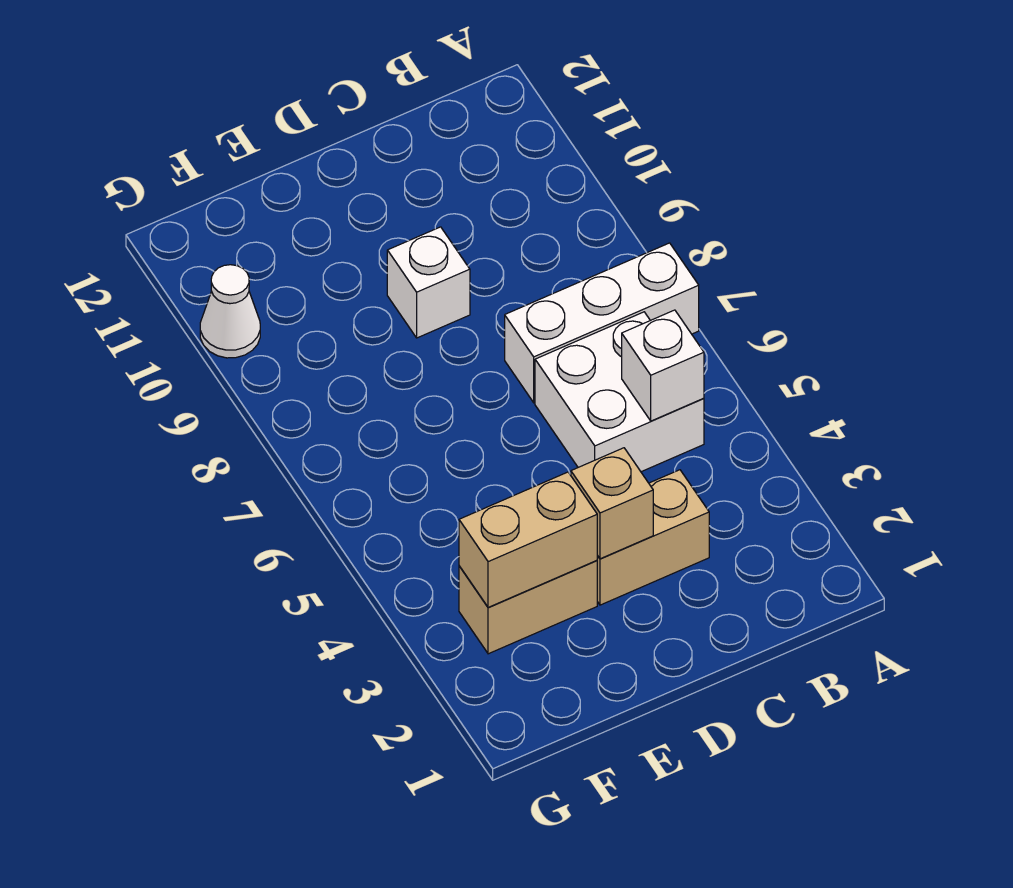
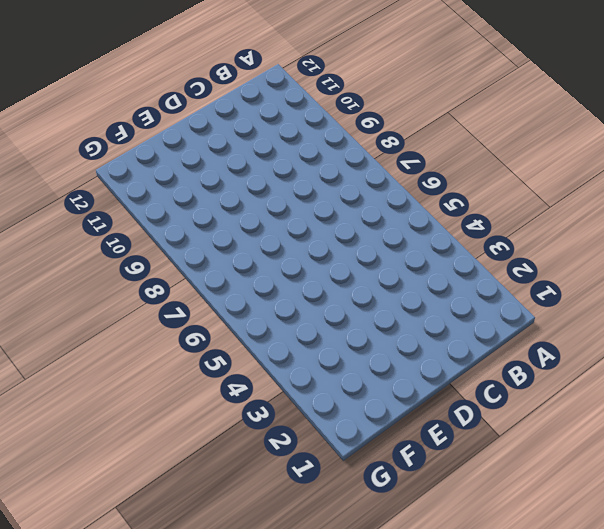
none -> white brick A7:C7 level 1
none -> white brick B5:C6 level 1

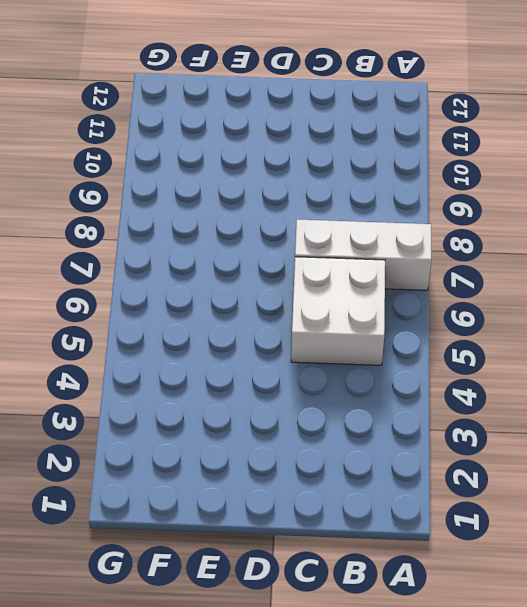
none -> tan brick C3:D3 level 1
none -> white brick D9 level 1

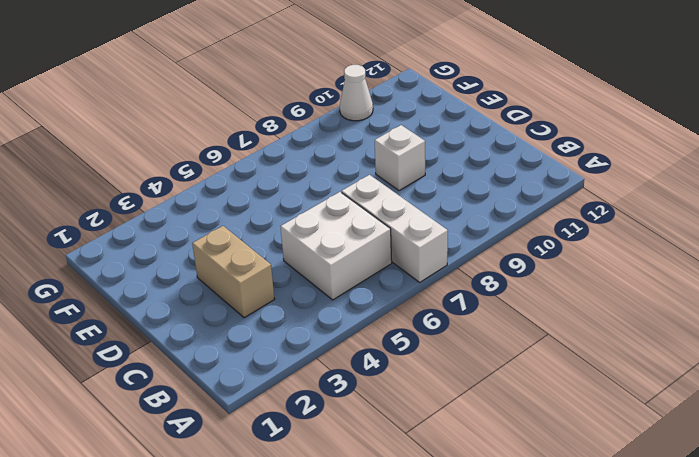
none -> tan brick E3:F3 level 1
none -> white brick B5 level 2

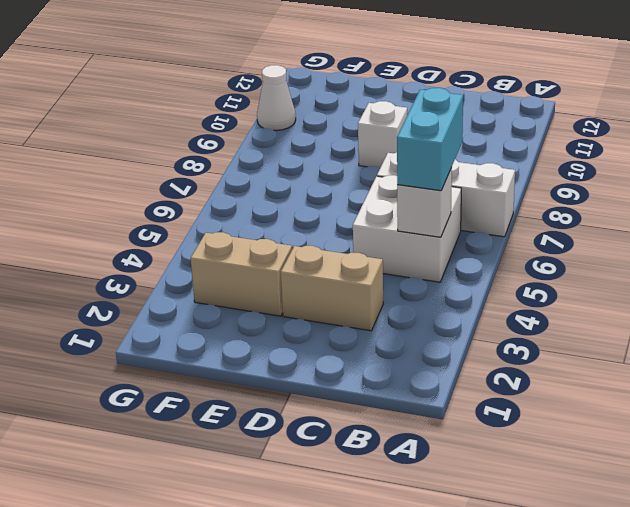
cyan brick B5:B6 level 3 -> none
none -> tan brick D3 level 2
none -> tan brick E3:F3 level 2

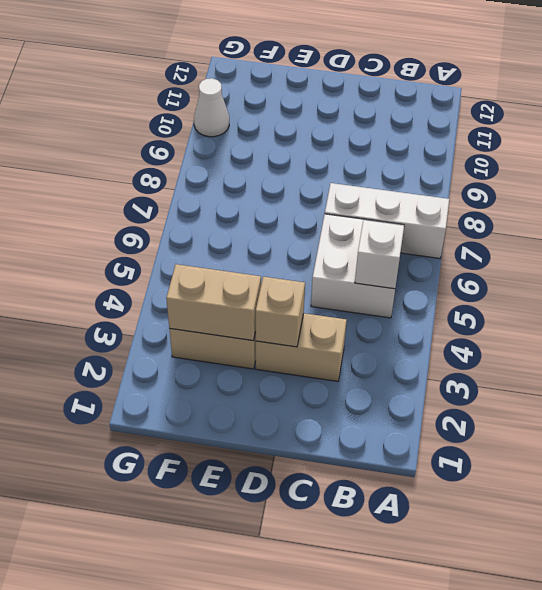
none -> white brick D9 level 1

